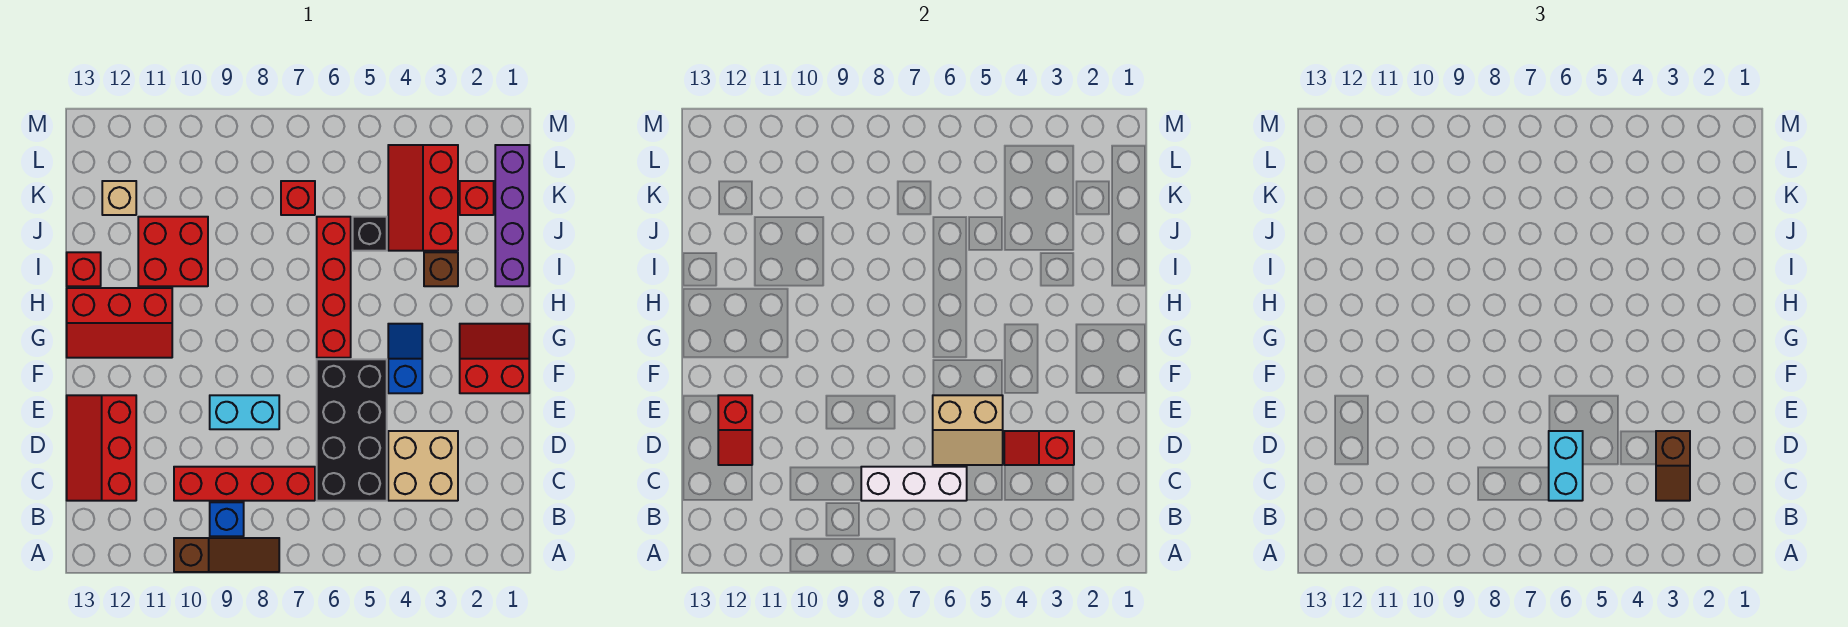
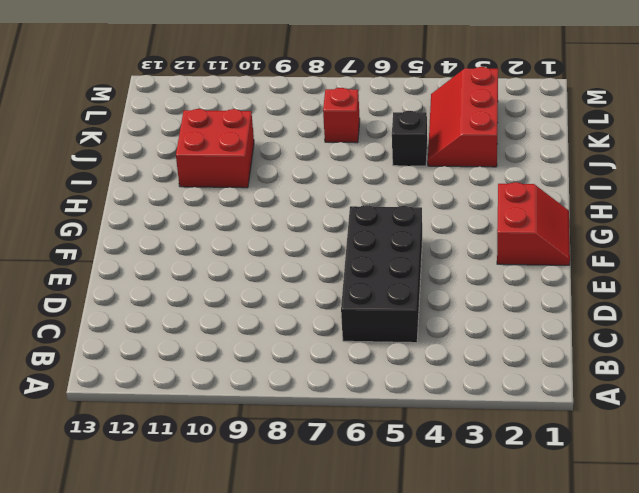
red slope F1:G2 level 1 top 2 -> red slope F1:G2 level 1 top F
none -> brown slope A8:A10 level 1 top 10
none -> blue brick B9 level 1
none -> tan brick C3:D4 level 1

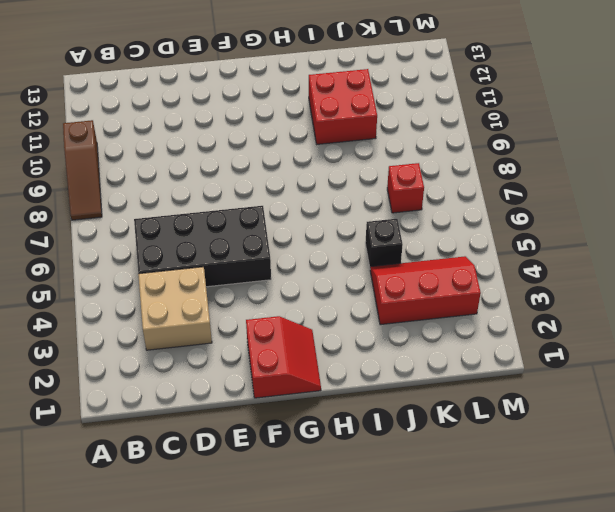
none -> blue brick B9 level 1
none -> red brick C7:C10 level 1
none -> red slope C12:E13 level 1 top 12

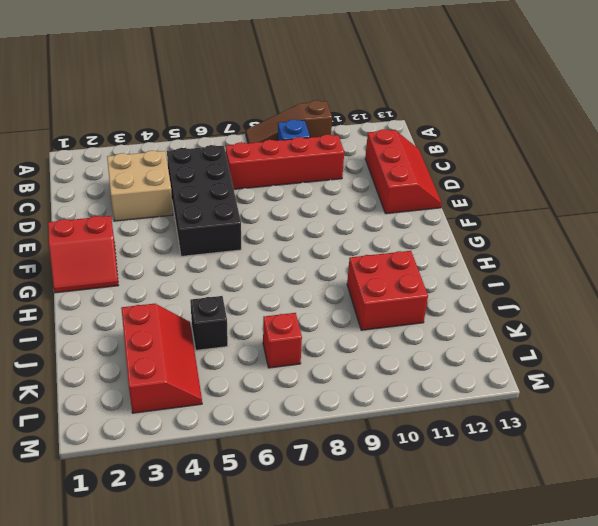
none -> cyan brick E8:E9 level 1
none -> blue slope F4:G4 level 1 top F
none -> red brick G6:J6 level 1

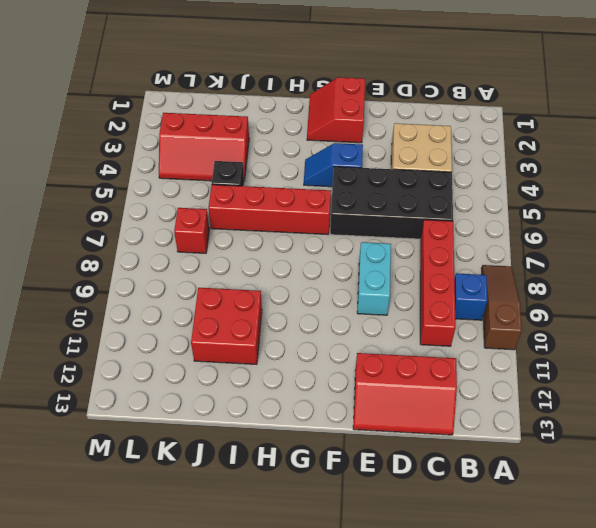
none -> red slope G11:H13 level 1 top H
none -> purple brick I1:L1 level 1
none -> brown brick I3 level 1

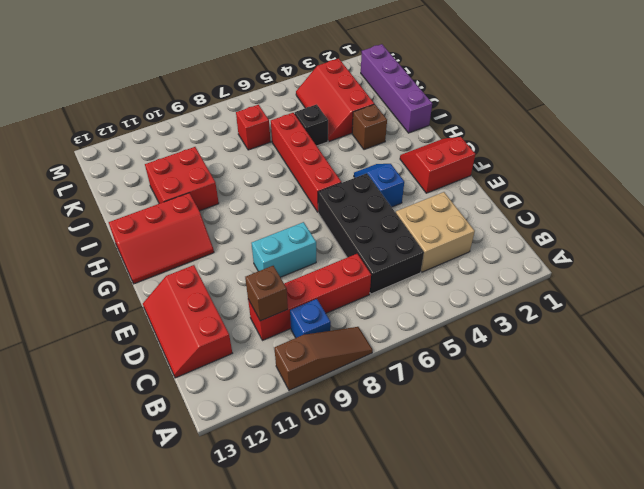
brown brick C10 level 2 -> none
none -> red brick I13 level 1
none -> red brick K2 level 1
none -> tan brick K12 level 1

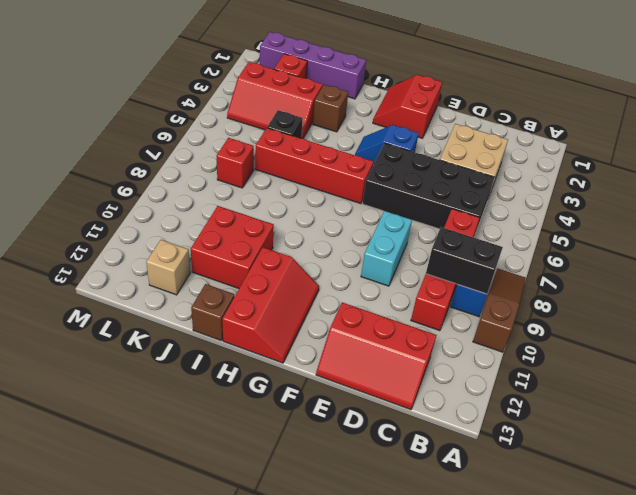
black brick B9:C9 level 2 -> none
brown brick I13 level 1 -> red brick I13 level 1
none -> white brick C6:C8 level 2
none -> red slope D3:D4 level 2 top 3
none -> tan slope D5:E6 level 2 top E

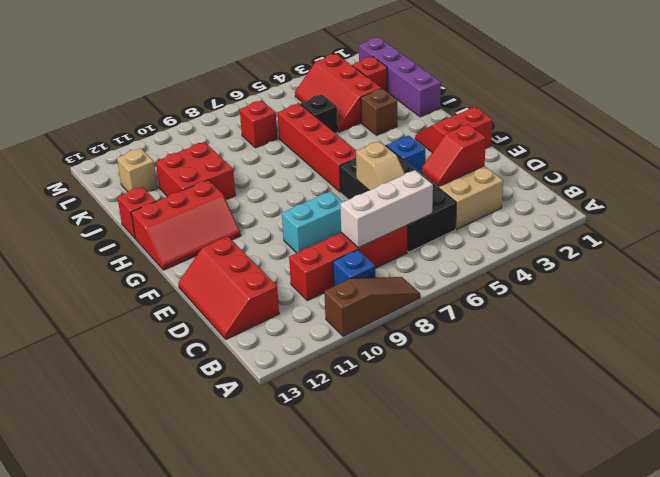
tan slope D6:E6 level 2 top E -> tan slope D5:E6 level 2 top E
none -> red slope D12:E12 level 2 top E
none -> brown slope C3:D3 level 3 top D
none -> cyan brick C6:D6 level 3

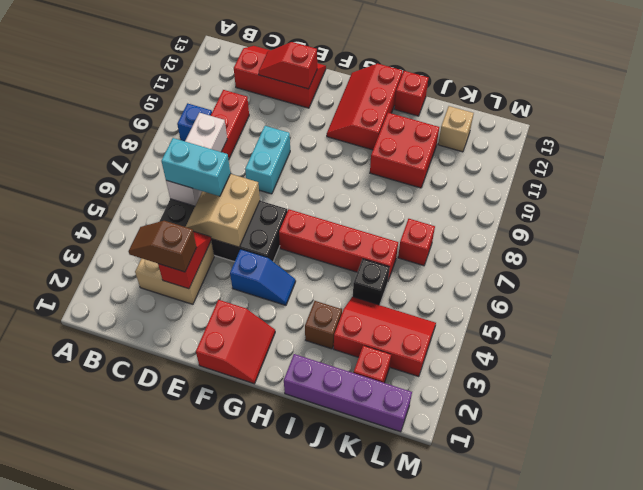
none -> brown slope A8:A10 level 1 top 10

